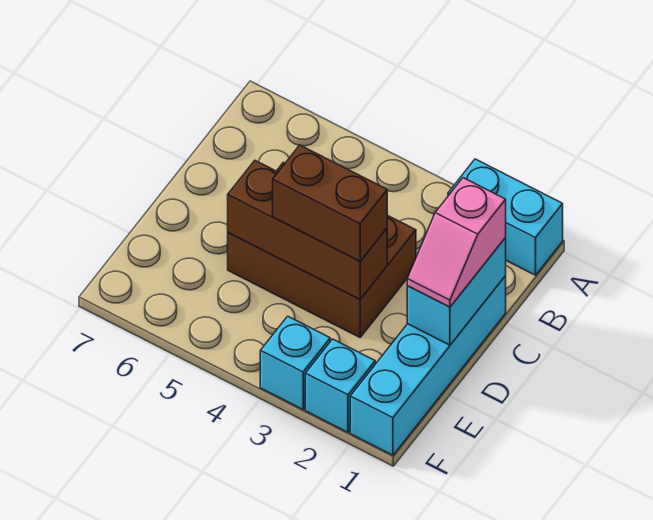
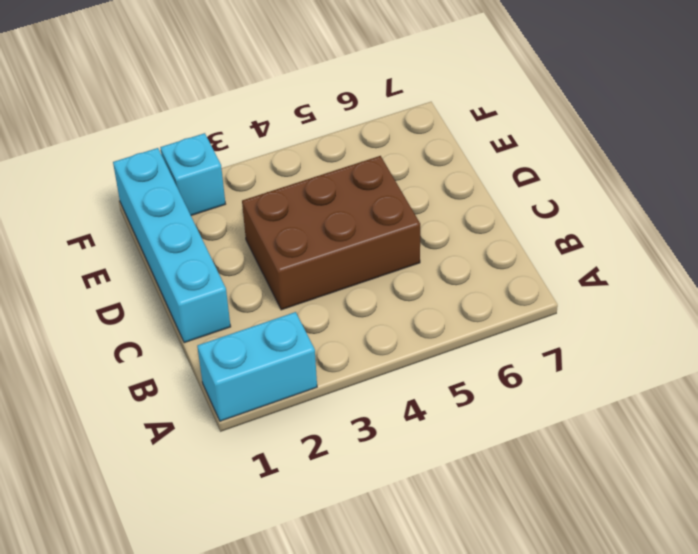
none -> cyan brick F3 level 1
none -> cyan brick C1:D1 level 2

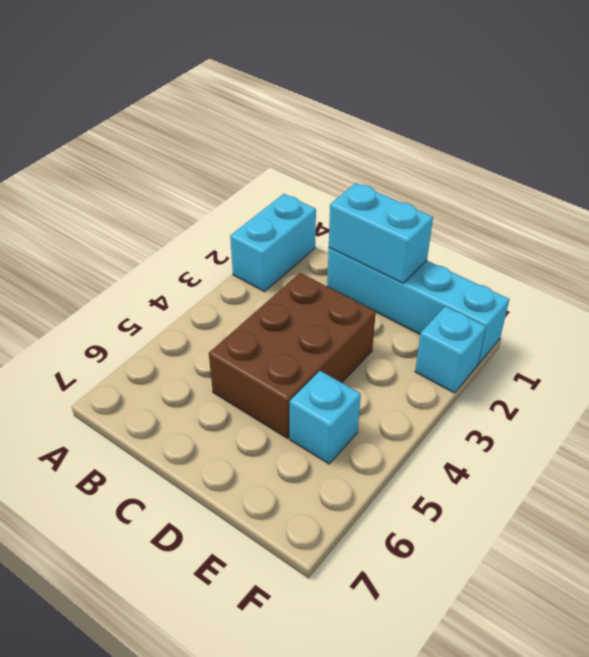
cyan brick E5 level 1 -> cyan brick F3 level 1
none -> brown brick D3:D5 level 2
none -> pink slope C1:D1 level 3 top C

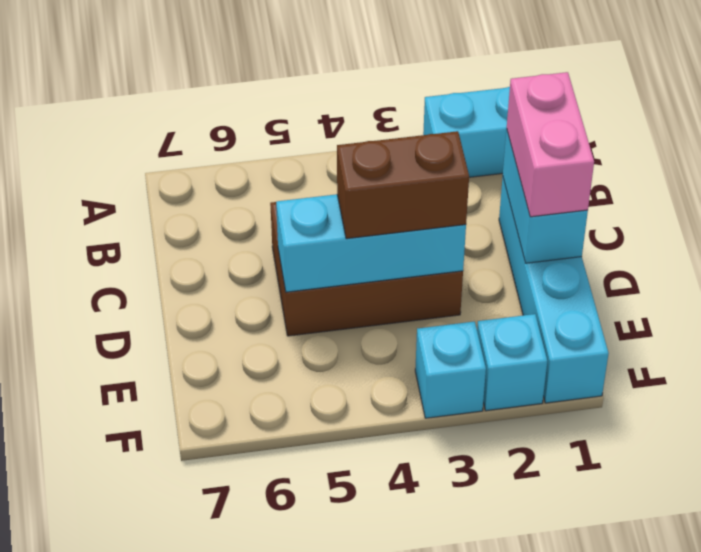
pink brick C1:D1 level 3 -> pink slope C1:D1 level 3 top C
cyan brick D3:D5 level 2 -> brown brick D3:D5 level 2

